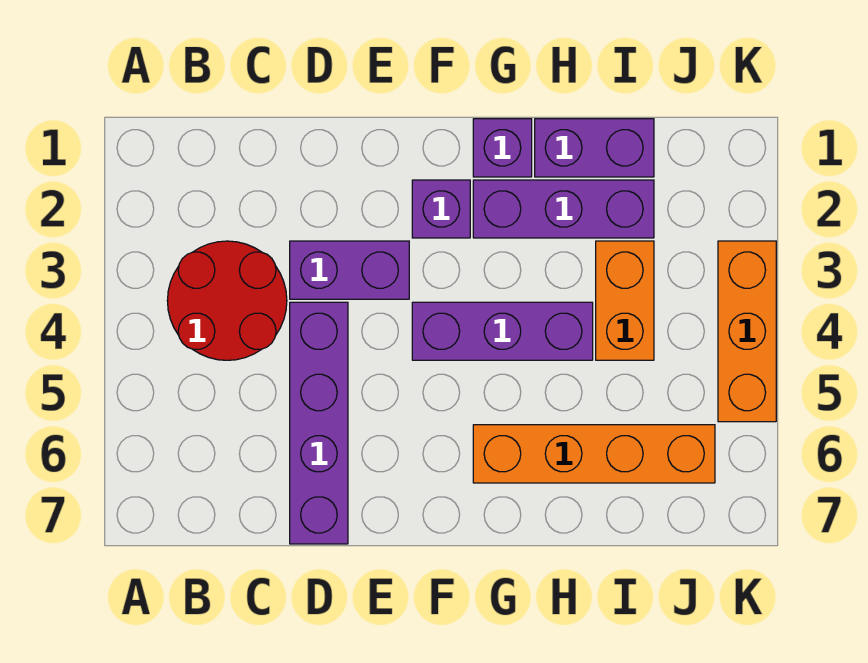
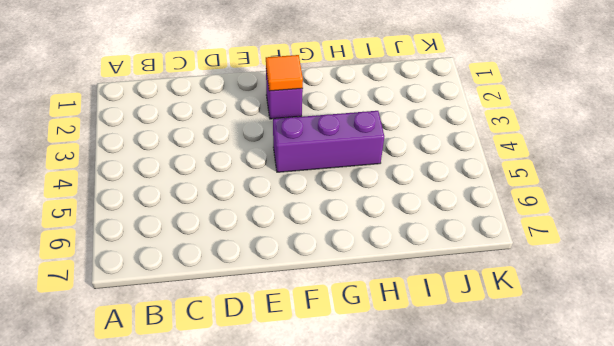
orange tile F2 level 2 -> none
none -> red round brick B3:C4 level 1
none -> purple brick D3:E3 level 1

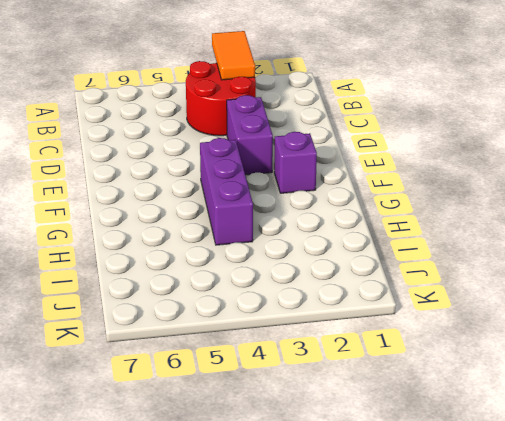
orange tile A3:B3 level 2 -> none
none -> purple brick D4:D7 level 1
none -> purple brick G1 level 1

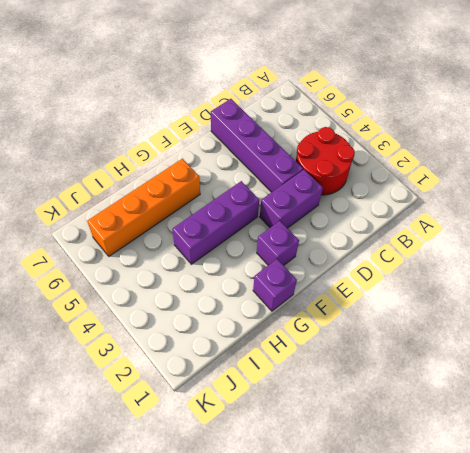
none -> purple brick G2:I2 level 1
none -> purple brick H1:I1 level 1

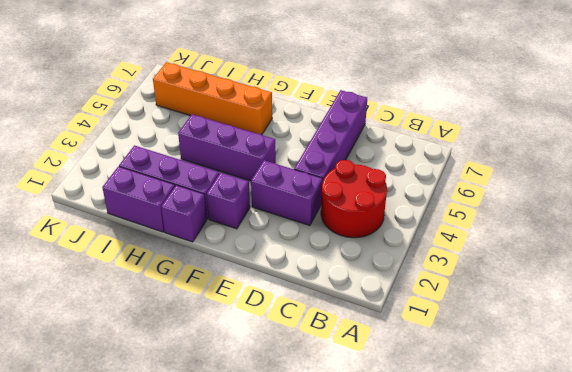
none -> orange brick I3:I4 level 1
none -> orange brick K3:K5 level 1

